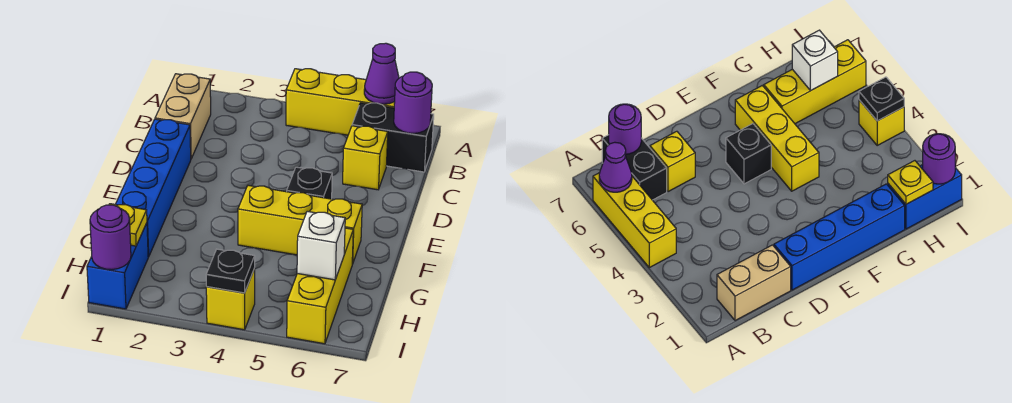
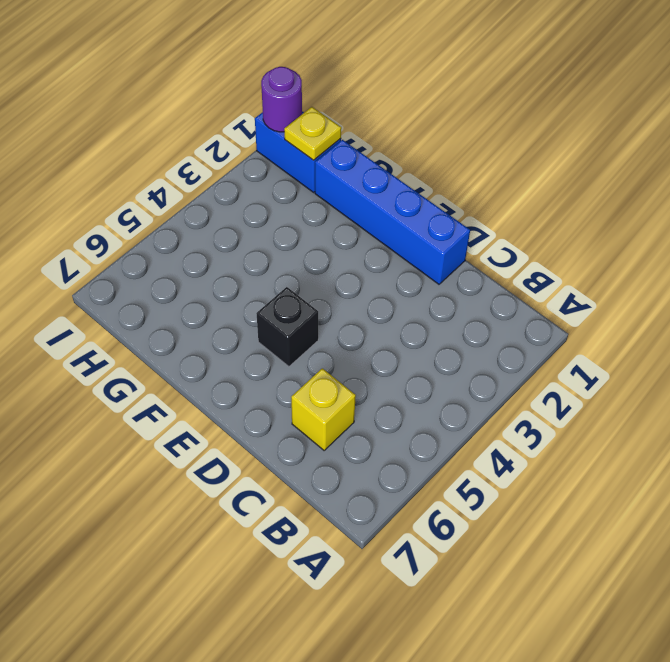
none -> yellow brick A4:A6 level 1
none -> tan brick B1:C1 level 1
none -> black brick B6:B7 level 1

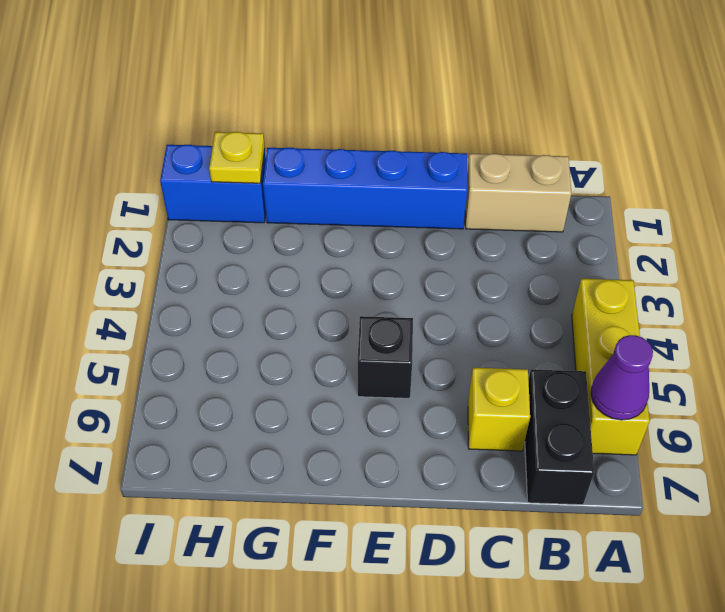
none -> yellow brick F4:F6 level 1
none -> yellow brick G6:I6 level 1
none -> yellow brick I4 level 1

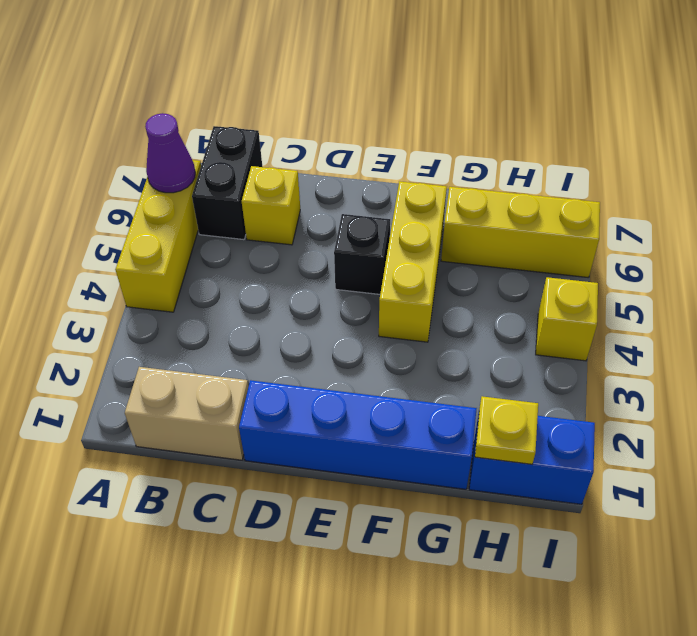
none -> purple round brick B7 level 2
none -> white brick H6 level 2
none -> purple round brick I1 level 2

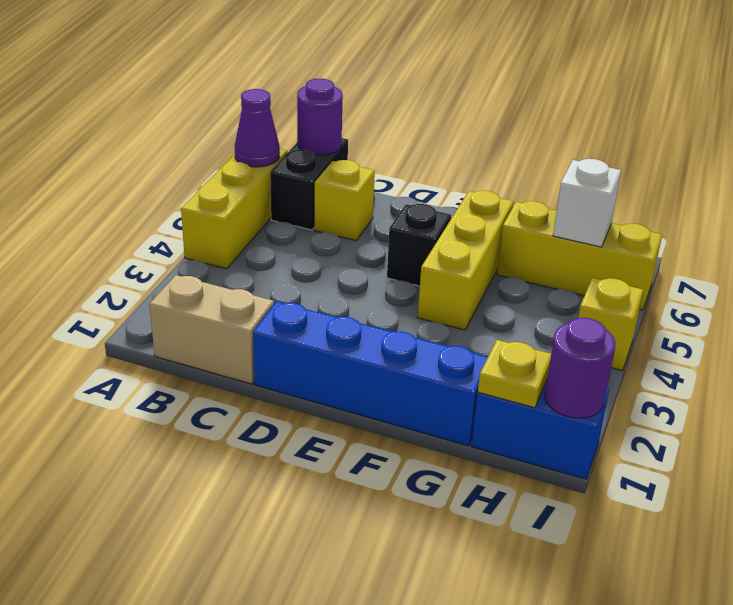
none -> black plate I4 level 2

